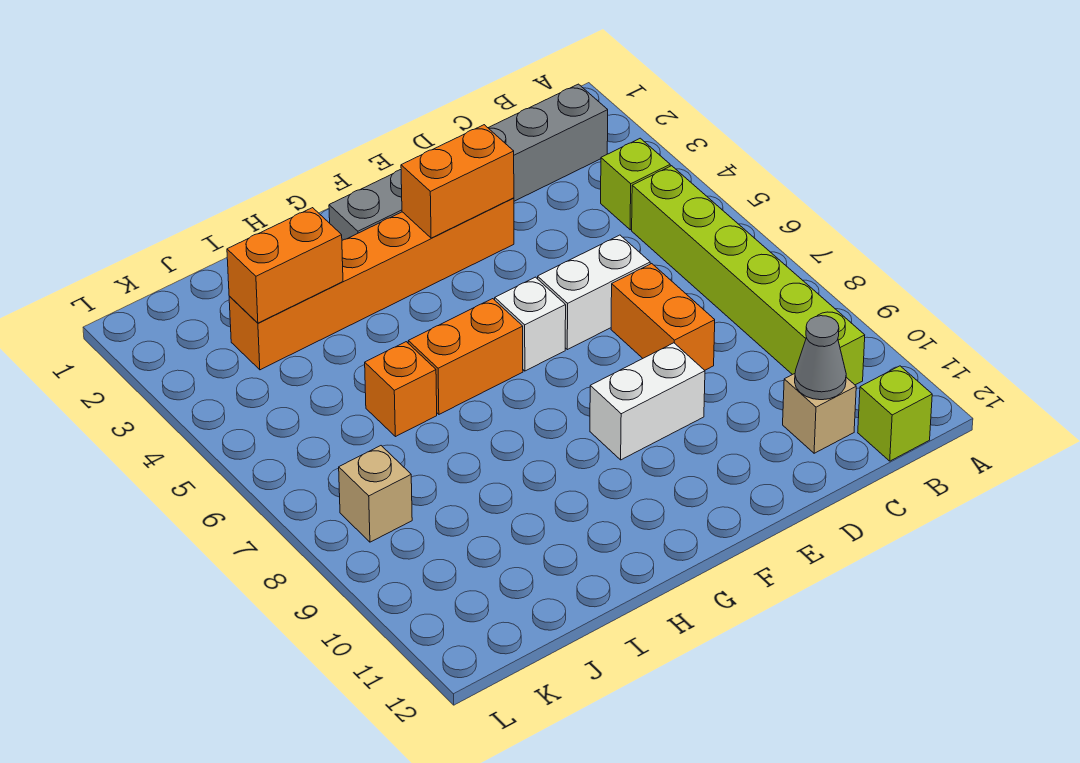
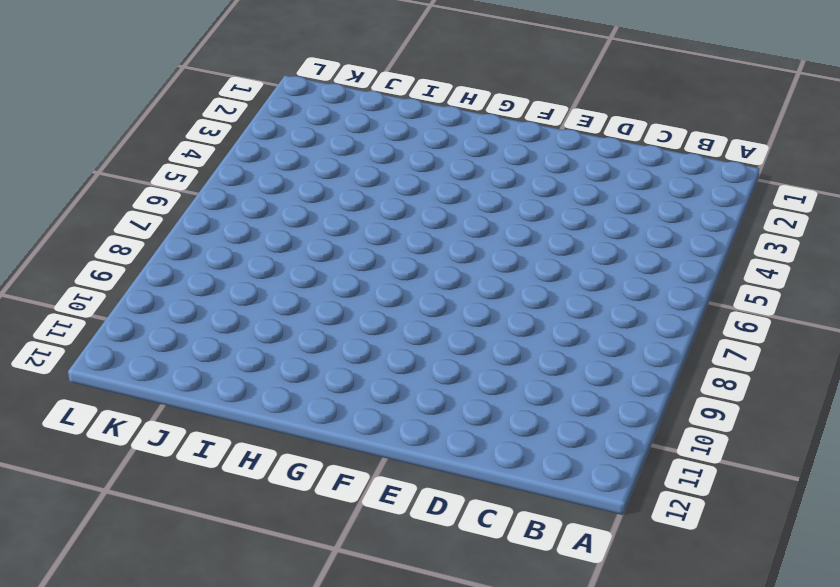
none -> grey brick B2:G2 level 1
none -> lime brick B4 level 1
none -> lime brick B5:B10 level 1

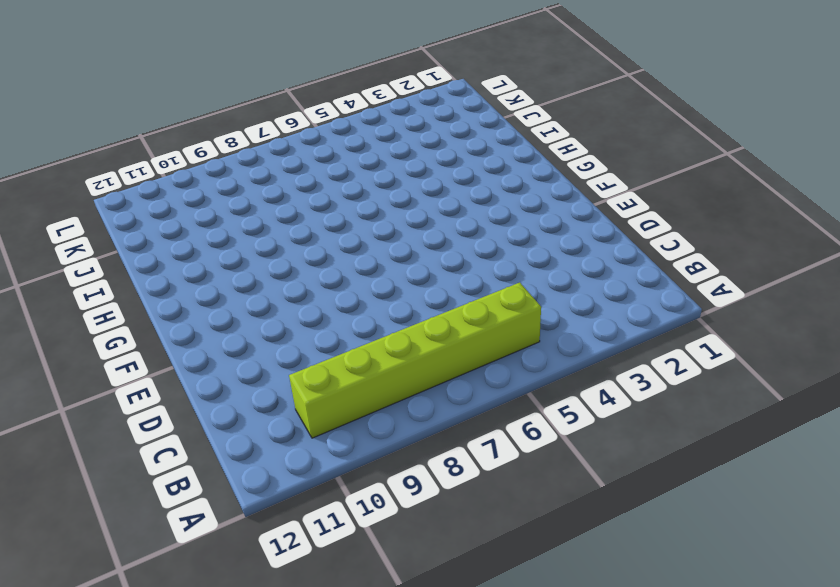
none -> grey brick B2:G2 level 1
none -> lime brick B4 level 1
none -> lime brick B12 level 1

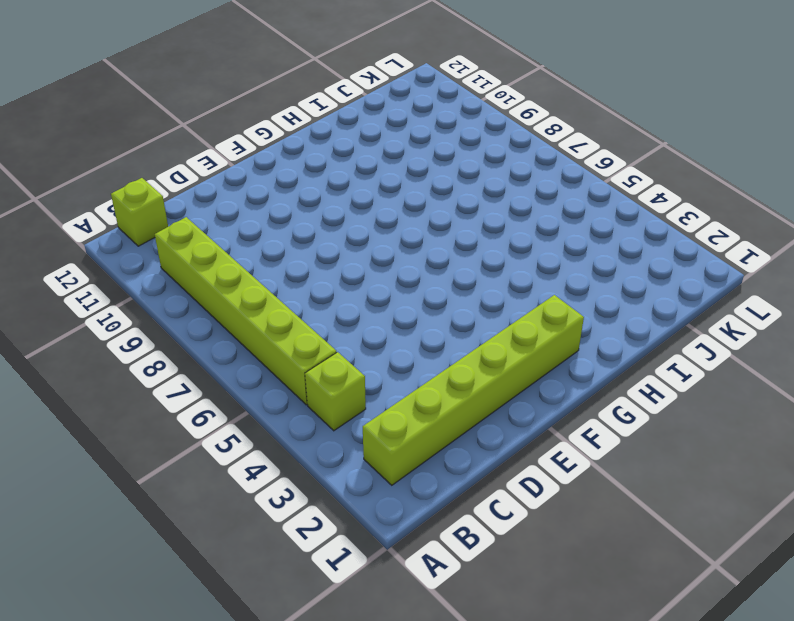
lime brick B2:G2 level 1 -> grey brick B2:G2 level 1
none -> tan brick C11 level 1
none -> white brick D6:E6 level 1
none -> orange brick D7:D8 level 1

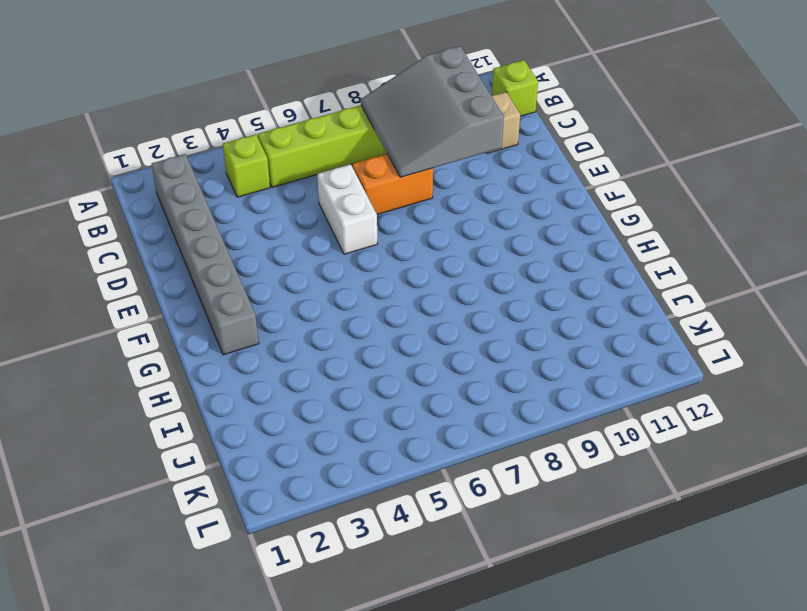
grey slope B8:D10 level 2 top 10 -> none
none -> orange brick E3:J3 level 1
none -> white brick E9:F9 level 1
none -> white brick F6 level 1

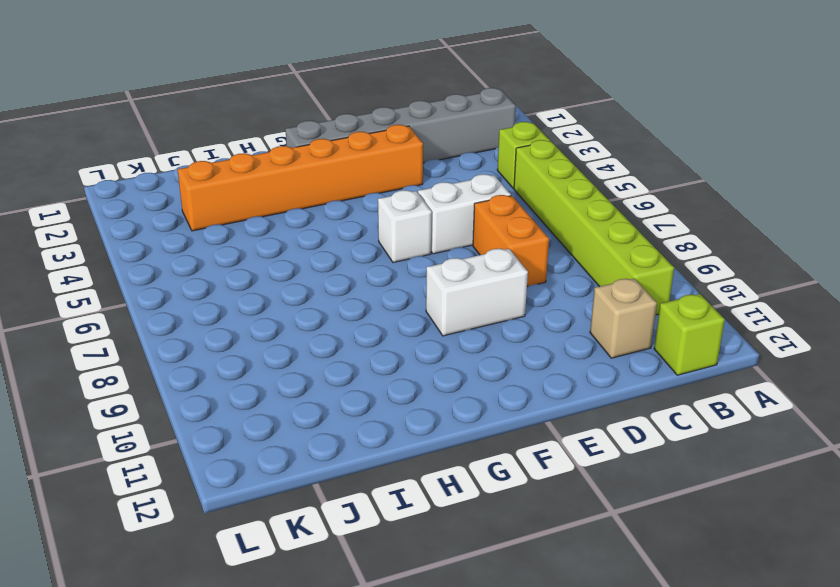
none -> orange brick G6:H6 level 1
none -> orange brick I6 level 1
none -> tan brick K8 level 1

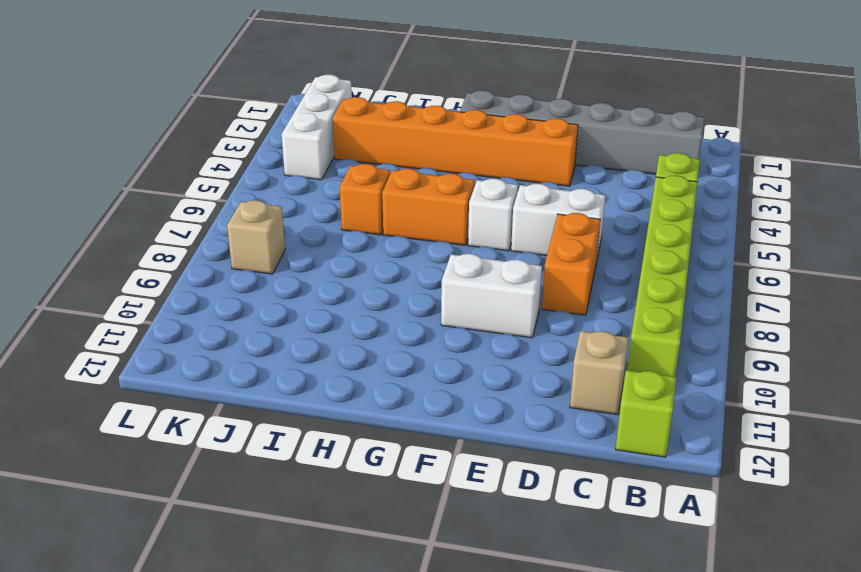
white brick K2:K4 level 1 -> none
none -> grey cone C11 level 2
none -> orange brick E3:F3 level 2
none -> orange brick I3:J3 level 2

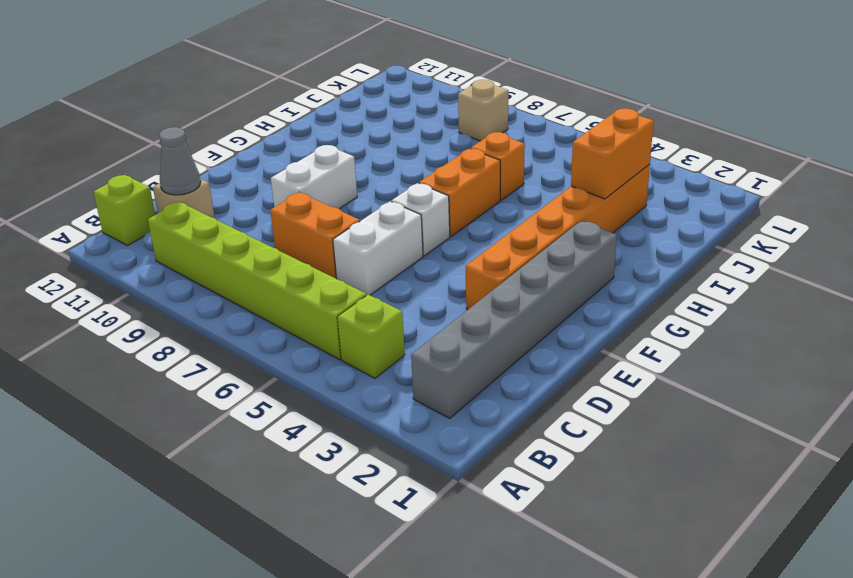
none -> orange brick E3:F3 level 2

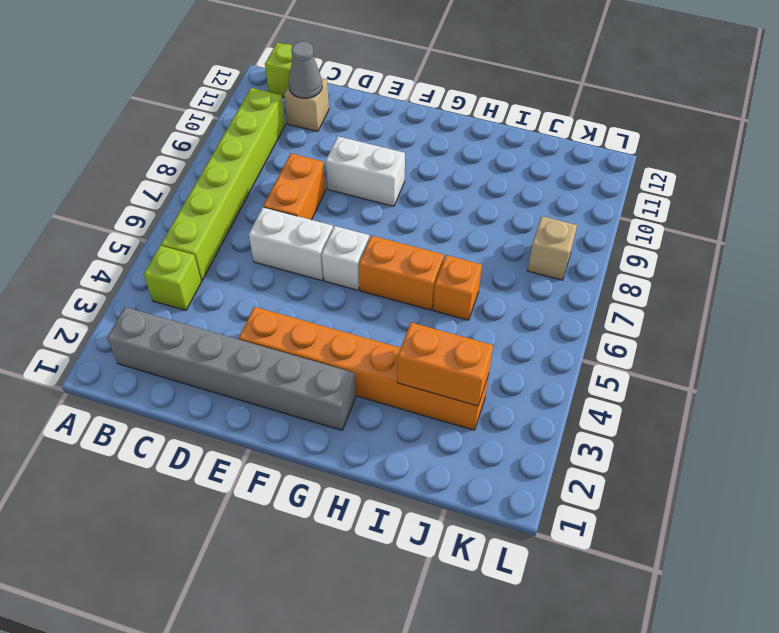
none -> orange brick E3:F3 level 2

